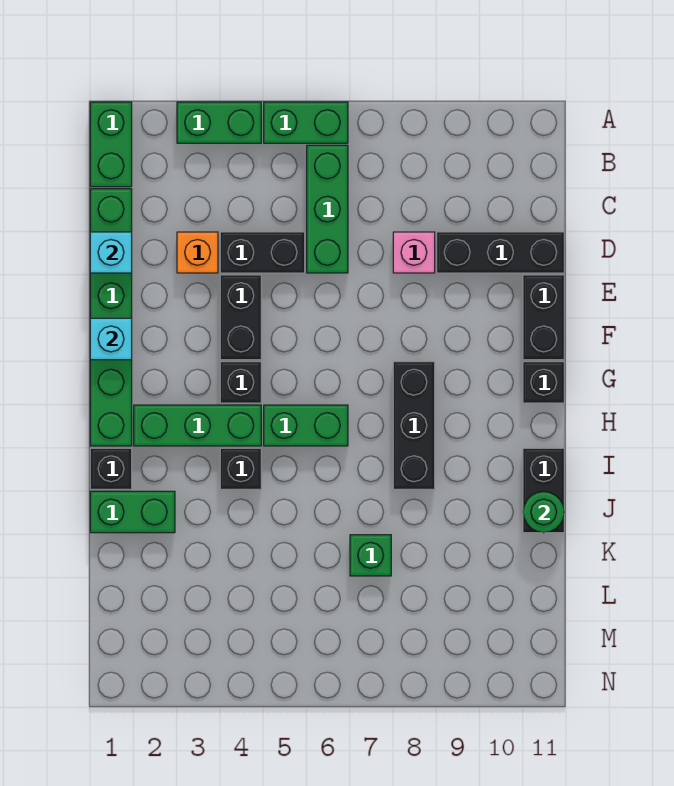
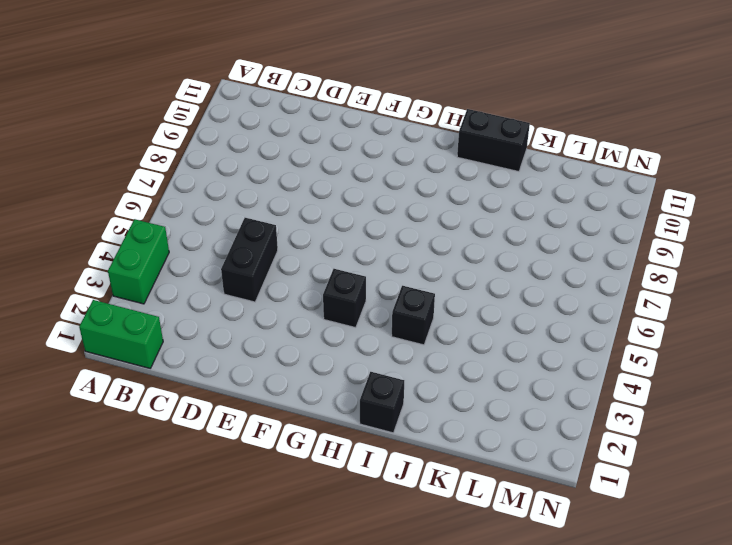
none -> green brick A5:A6 level 1
none -> green brick B6:D6 level 1
none -> green brick C1:H1 level 1

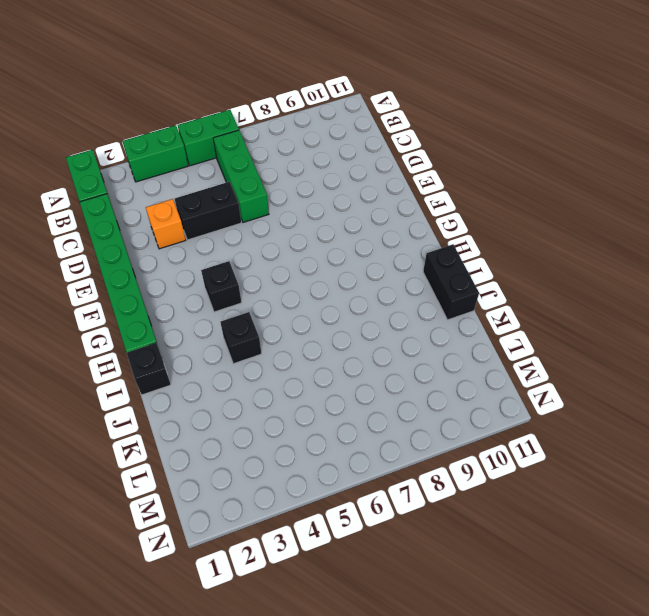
none -> pink brick D8 level 1
none -> black brick D9:D11 level 1
none -> black brick E4:F4 level 1

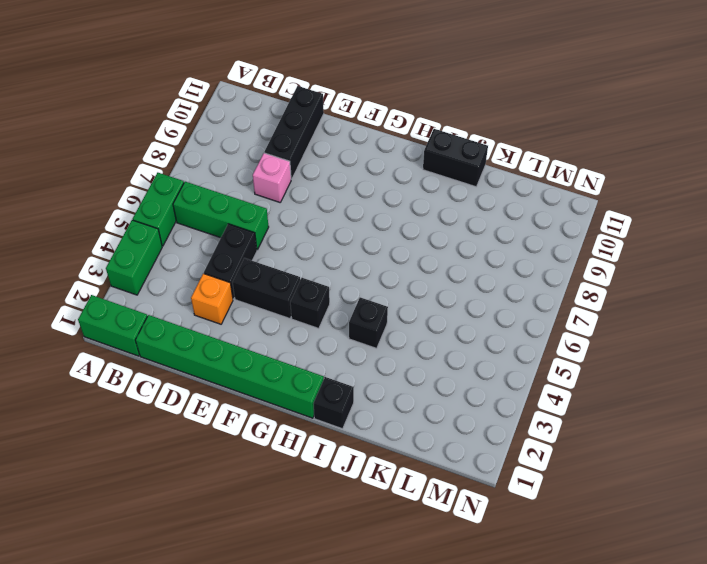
none -> black brick E11:F11 level 1
none -> black brick G8:I8 level 1
none -> black brick G11 level 1

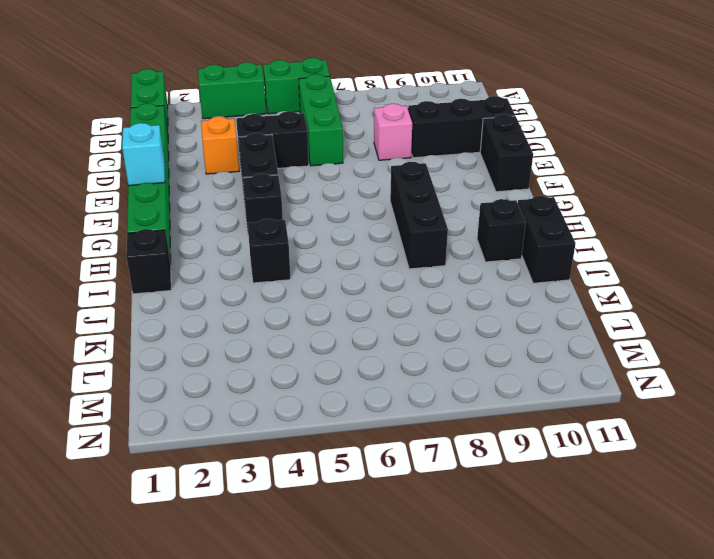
black brick I10 level 1 -> black brick G11 level 1
none -> green brick H2:H4 level 1
none -> green brick H5:H6 level 1
none -> green brick J1:J2 level 1

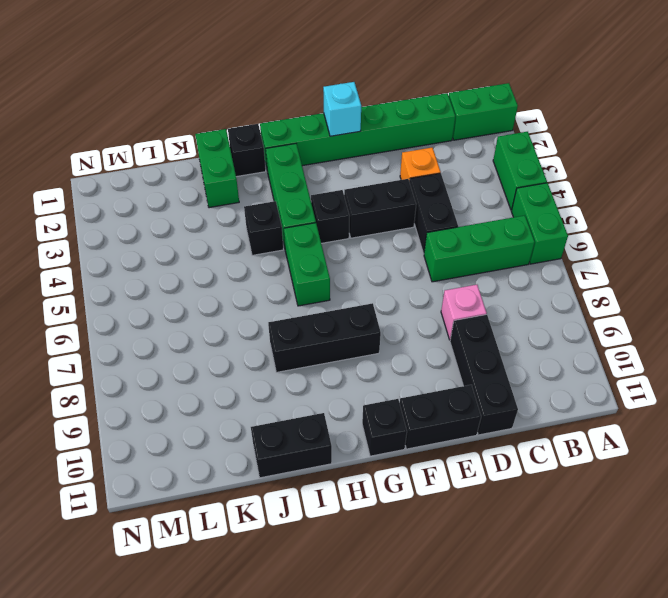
none -> green brick K7 level 1
none -> cyan brick D1 level 2
none -> green round brick J11 level 2

